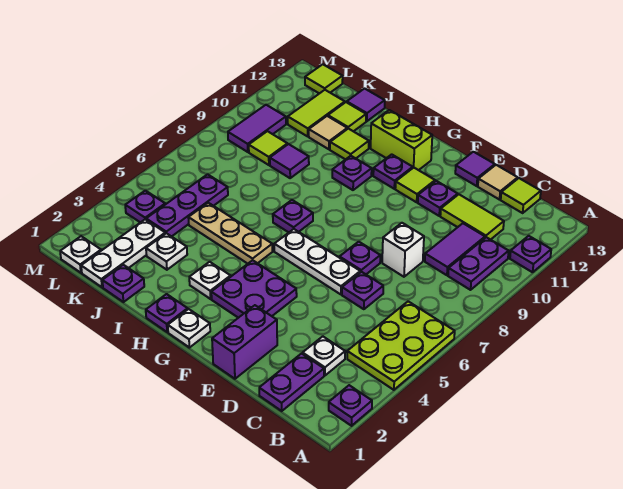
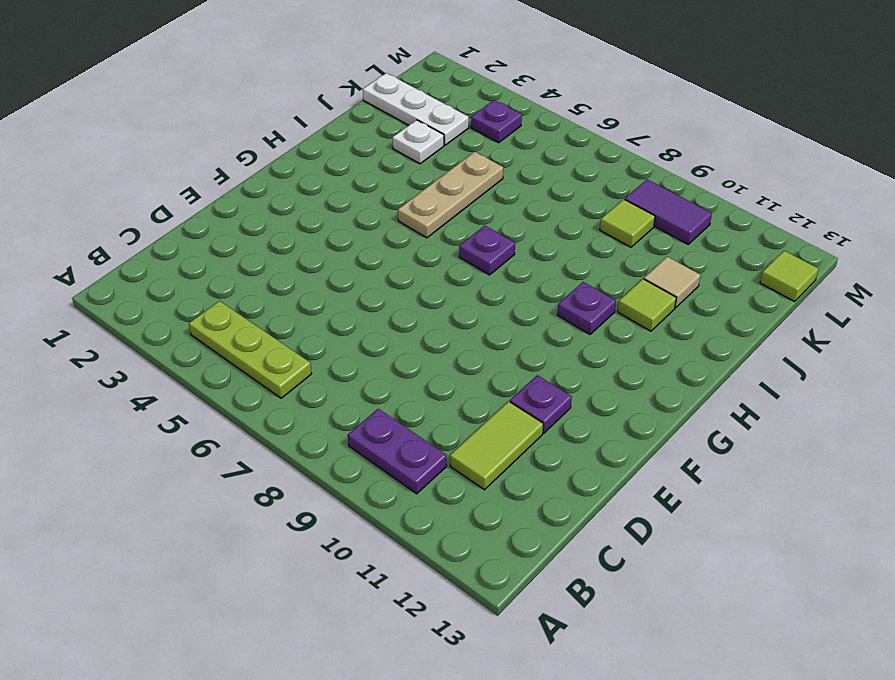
lime plate B4:B6 level 1 -> lime plate A4:B6 level 1
none -> purple plate A2 level 1
none -> purple plate A11 level 1
none -> purple plate C1:C2 level 1
none -> white plate C3 level 1

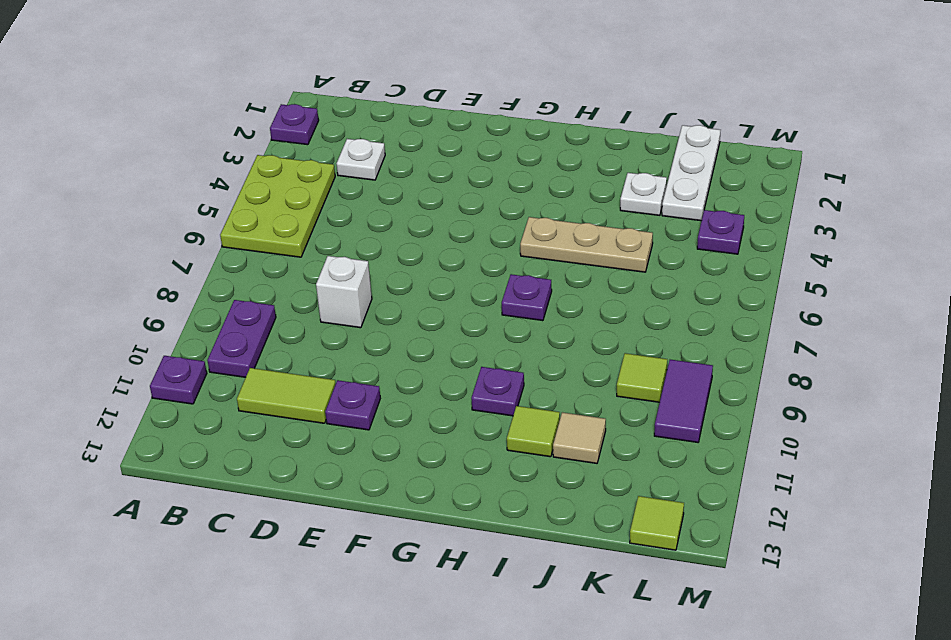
none -> purple plate C1:C2 level 1
none -> purple tile C9:C10 level 1
none -> lime tile C13 level 1
none -> purple plate D6 level 1

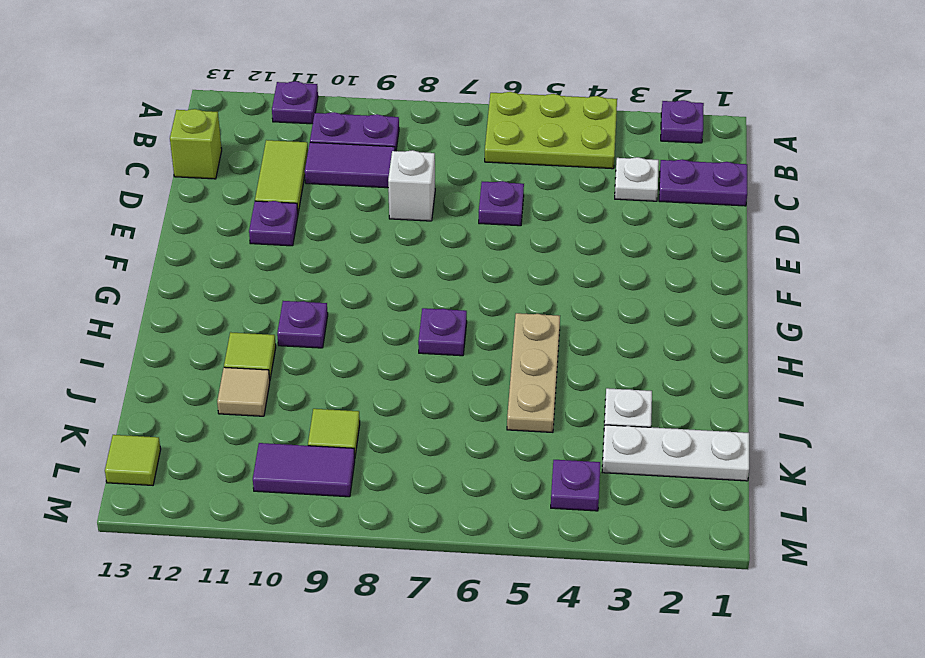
lime brick C13 level 1 -> lime tile C13 level 1
none -> tan tile D13 level 1
none -> purple brick E1:E2 level 1
none -> white plate E6:G6 level 1
none -> purple plate E7 level 1

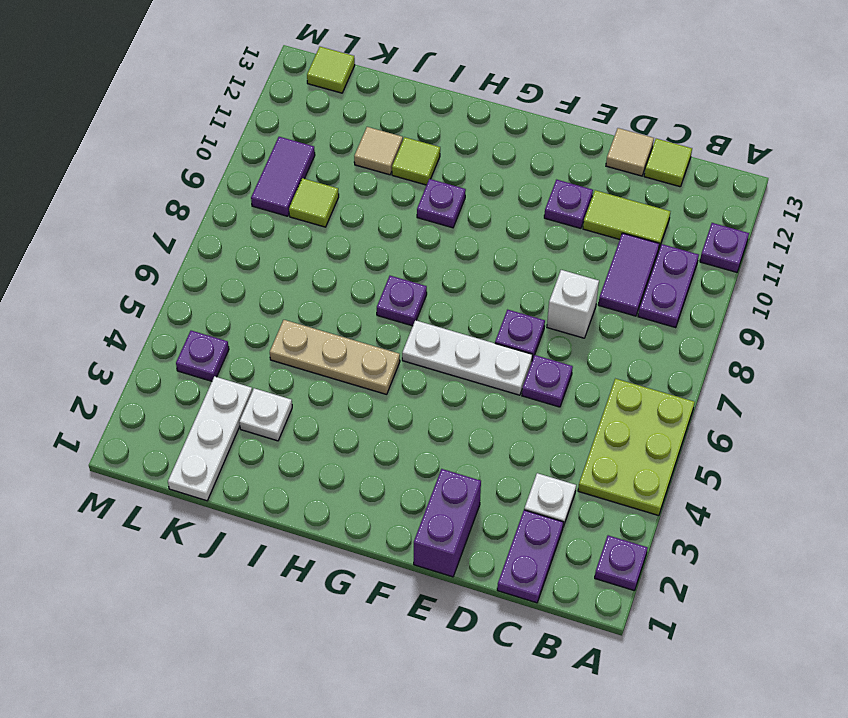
none -> purple tile E13 level 1
none -> purple plate F3:G4 level 1
none -> lime tile F11 level 1
none -> white plate G1 level 1

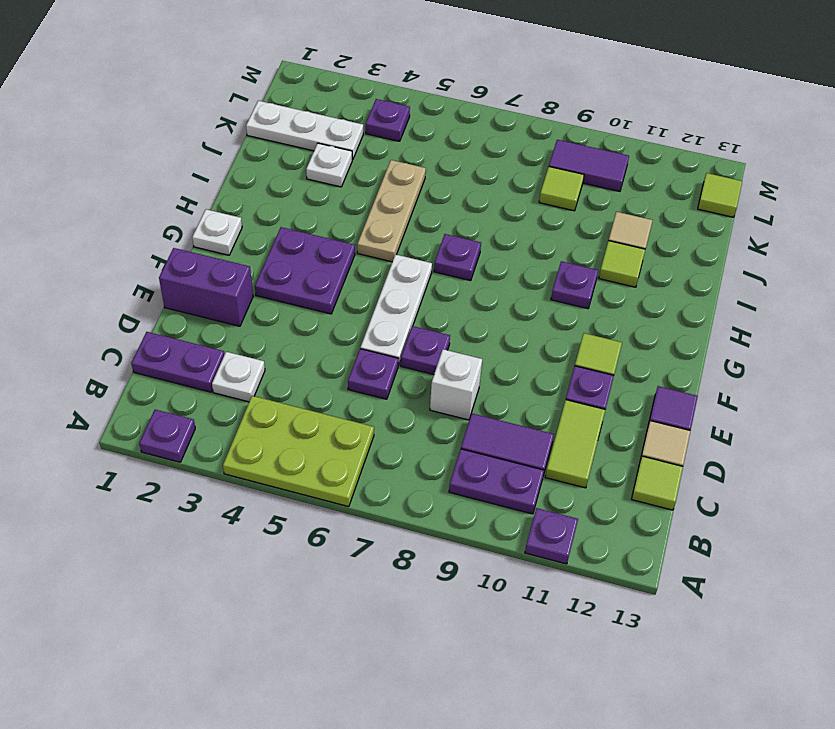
none -> purple plate G11 level 1
none -> lime brick G12:H12 level 1
none -> purple plate H1 level 1
none -> white plate H3 level 1

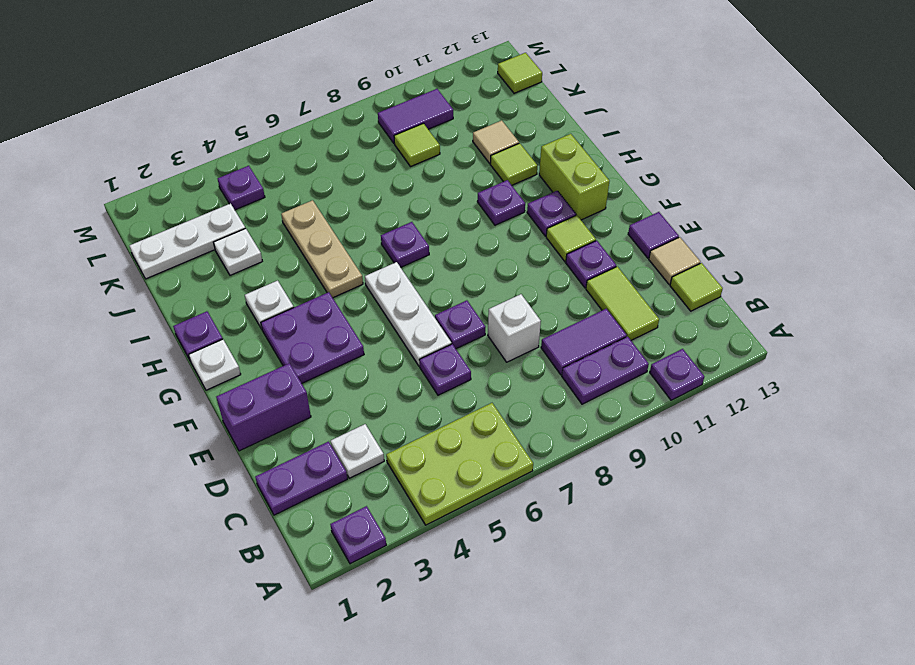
none -> purple plate J1 level 1
none -> purple tile J9 level 1
none -> lime tile J12 level 1
none -> purple tile J13 level 1

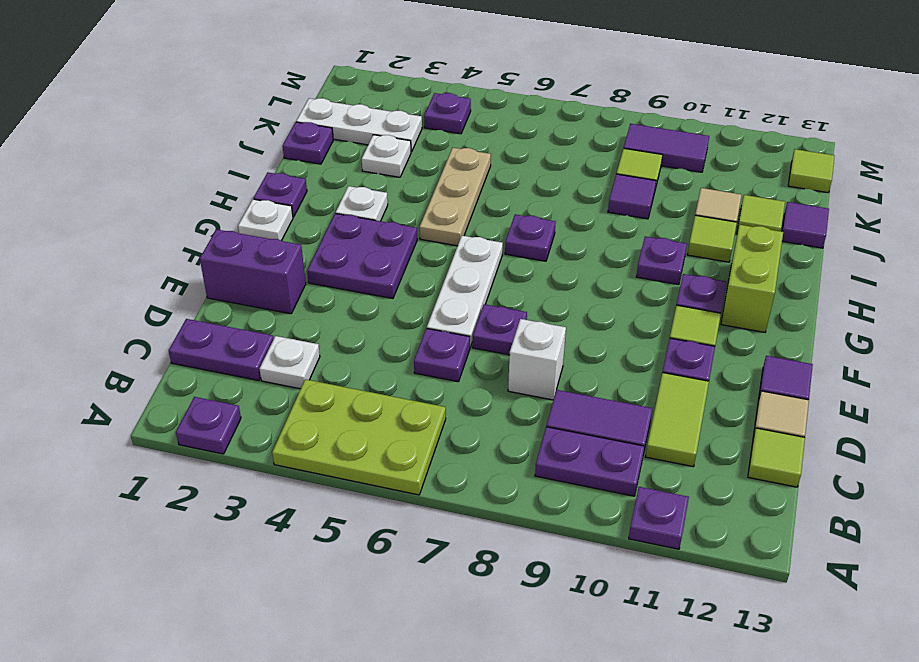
none -> purple plate K4:K6 level 1
none -> lime tile K11:K12 level 1
none -> white plate L1 level 1

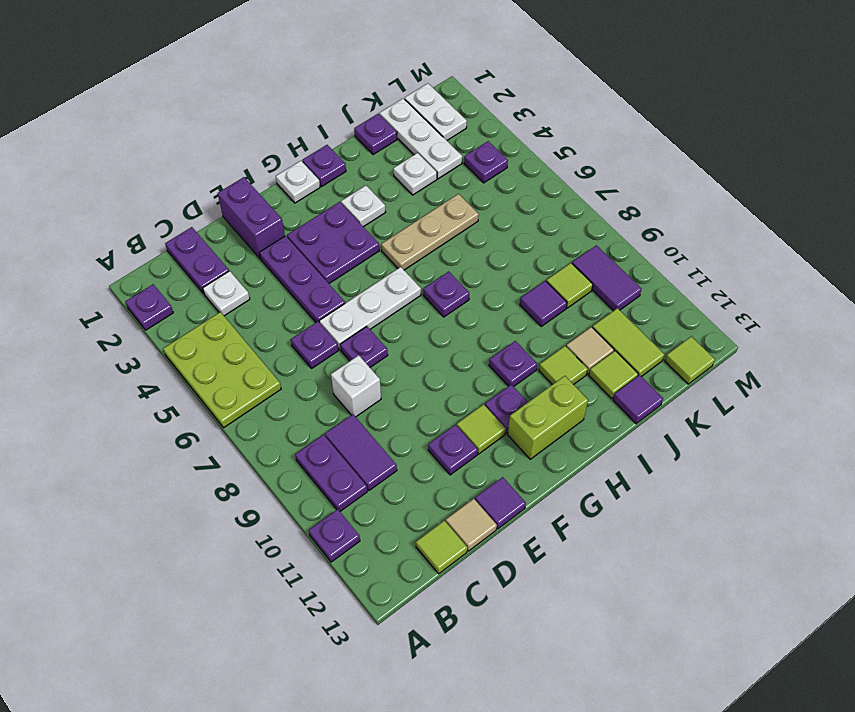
purple plate E3:E5 level 1 -> purple plate K4:K6 level 1
white plate L1:L2 level 1 -> white plate L1 level 1
none -> lime tile C11:D11 level 1

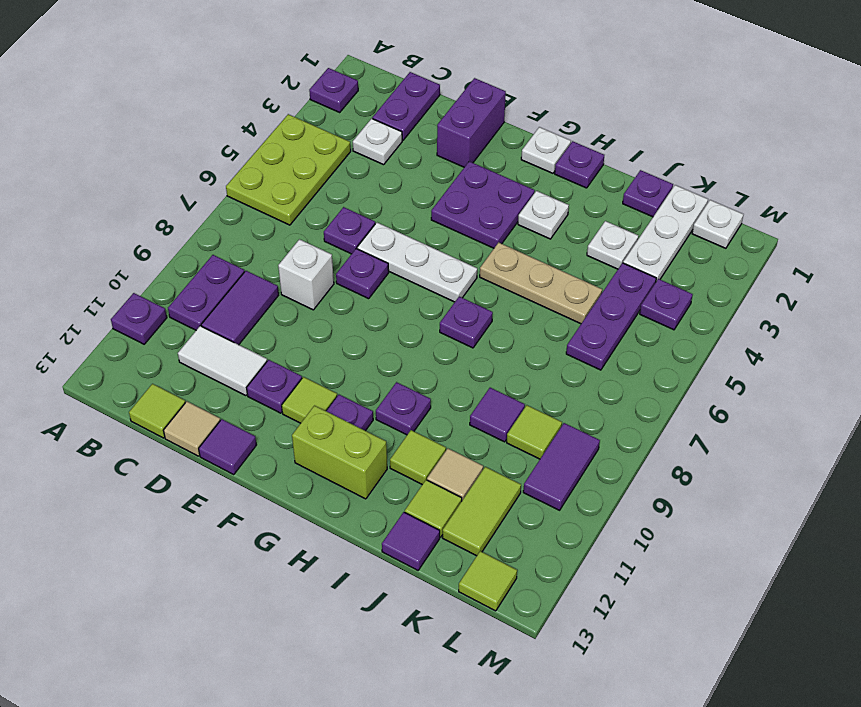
white tile C11:D11 level 1 -> lime tile C11:D11 level 1

